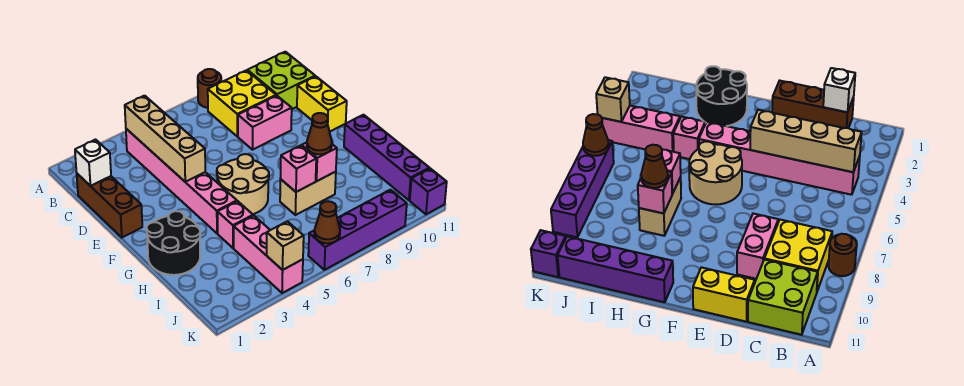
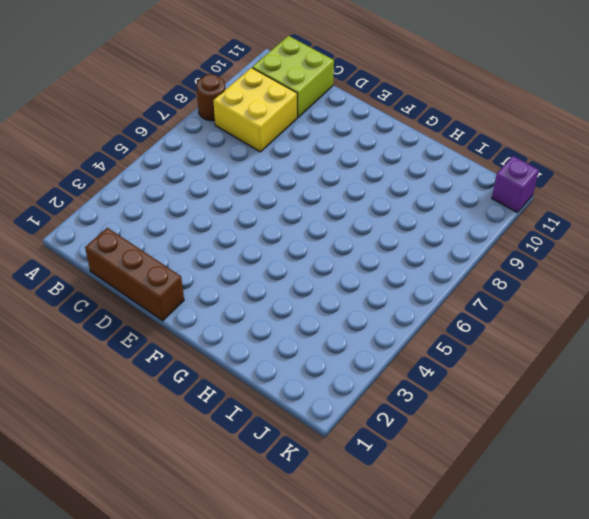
none -> pink brick B4:G4 level 1
none -> pink brick D8:D9 level 1
none -> yellow brick D11:E11 level 1

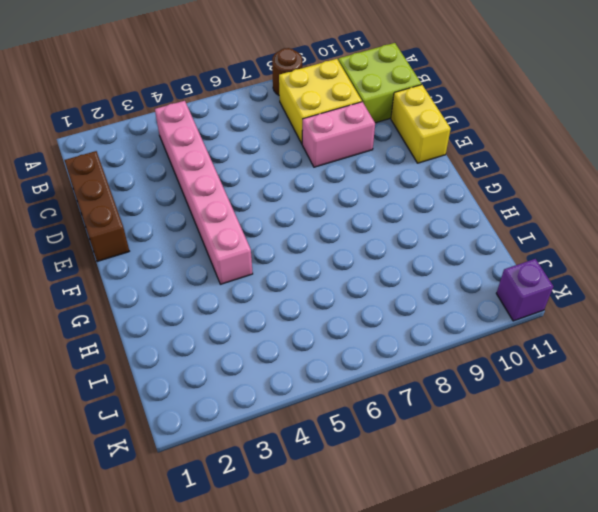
none -> tan round brick F5:G6 level 1
none -> black round brick G1:H2 level 1
none -> purple brick G11:J11 level 1

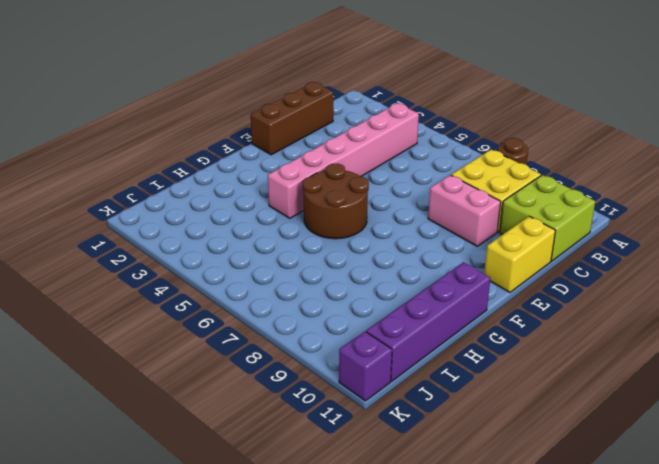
brown round brick F5:G6 level 1 -> tan round brick F5:G6 level 1
none -> black round brick G1:H2 level 1
none -> pink brick H4 level 1
none -> tan brick H7:H8 level 1

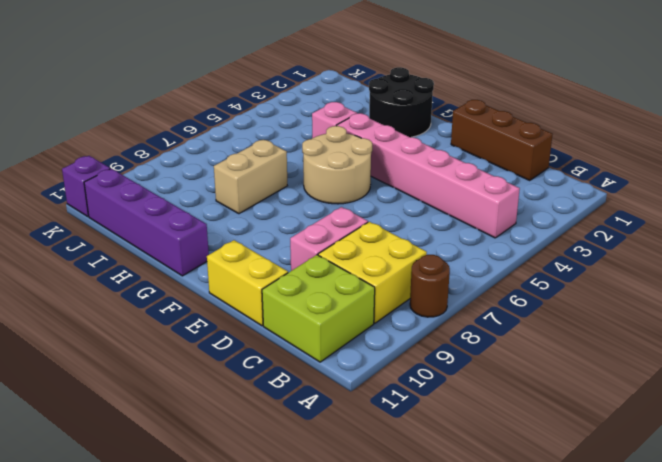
none -> pink brick I4:K4 level 1
none -> purple brick K6:K9 level 1
none -> tan brick B4:E4 level 2

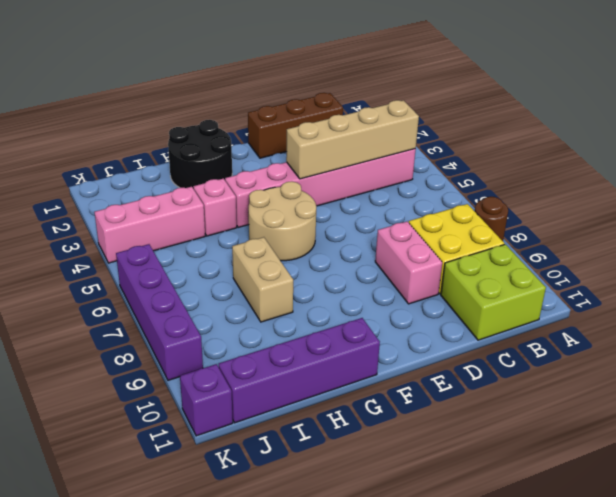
none -> yellow brick D11:E11 level 1
none -> white brick C1 level 2
none -> pink brick H7 level 2

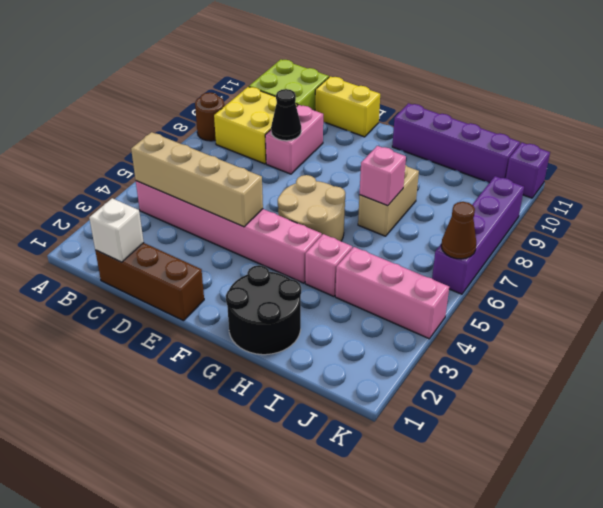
black cone D8 level 2 -> none
none -> pink brick H8 level 2
none -> tan brick K4 level 2
none -> brown cone H8 level 3

